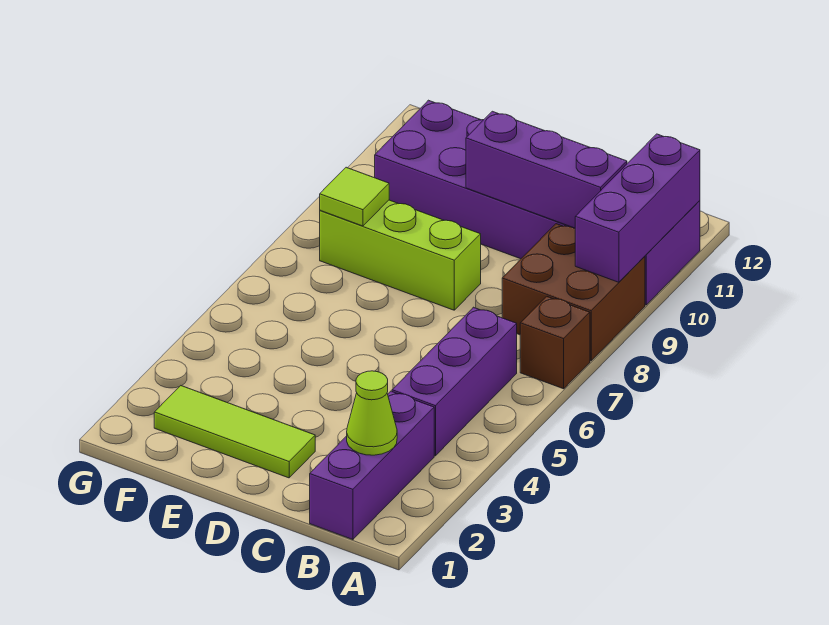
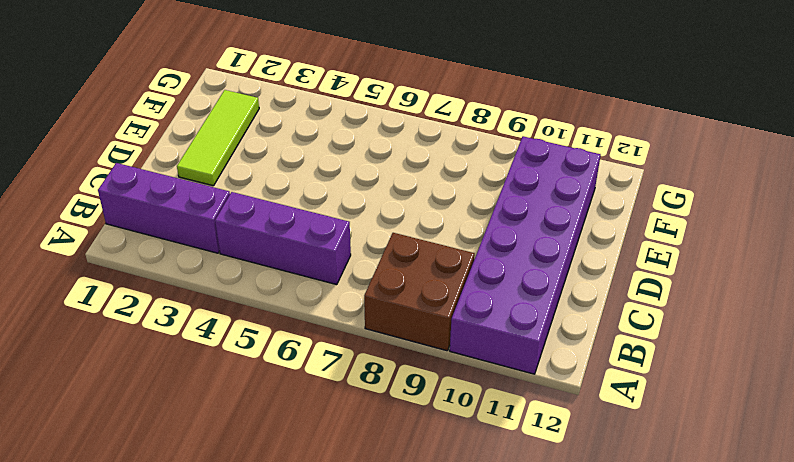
none -> brown brick A7 level 1
none -> lime brick D8:F8 level 1

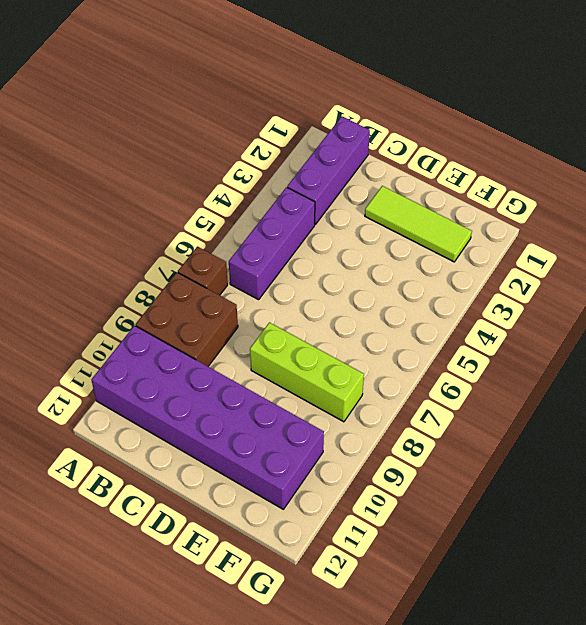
none -> purple brick A9:A11 level 2
none -> lime cone B2 level 2

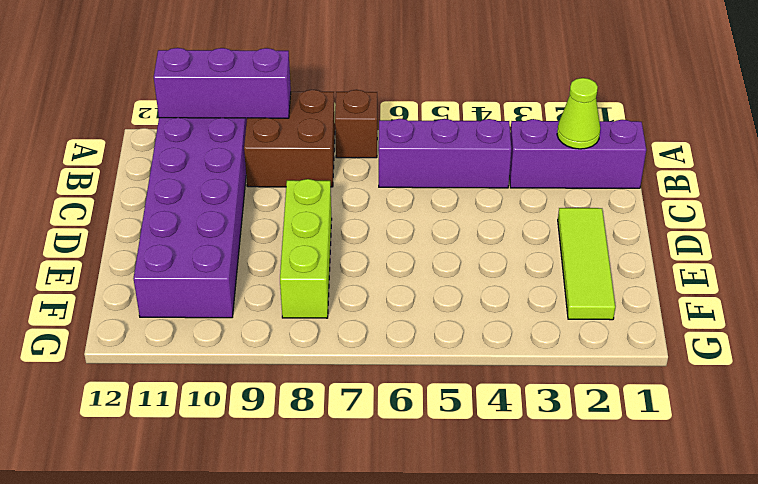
none -> purple brick B10:D10 level 2
none -> lime tile F8 level 2

